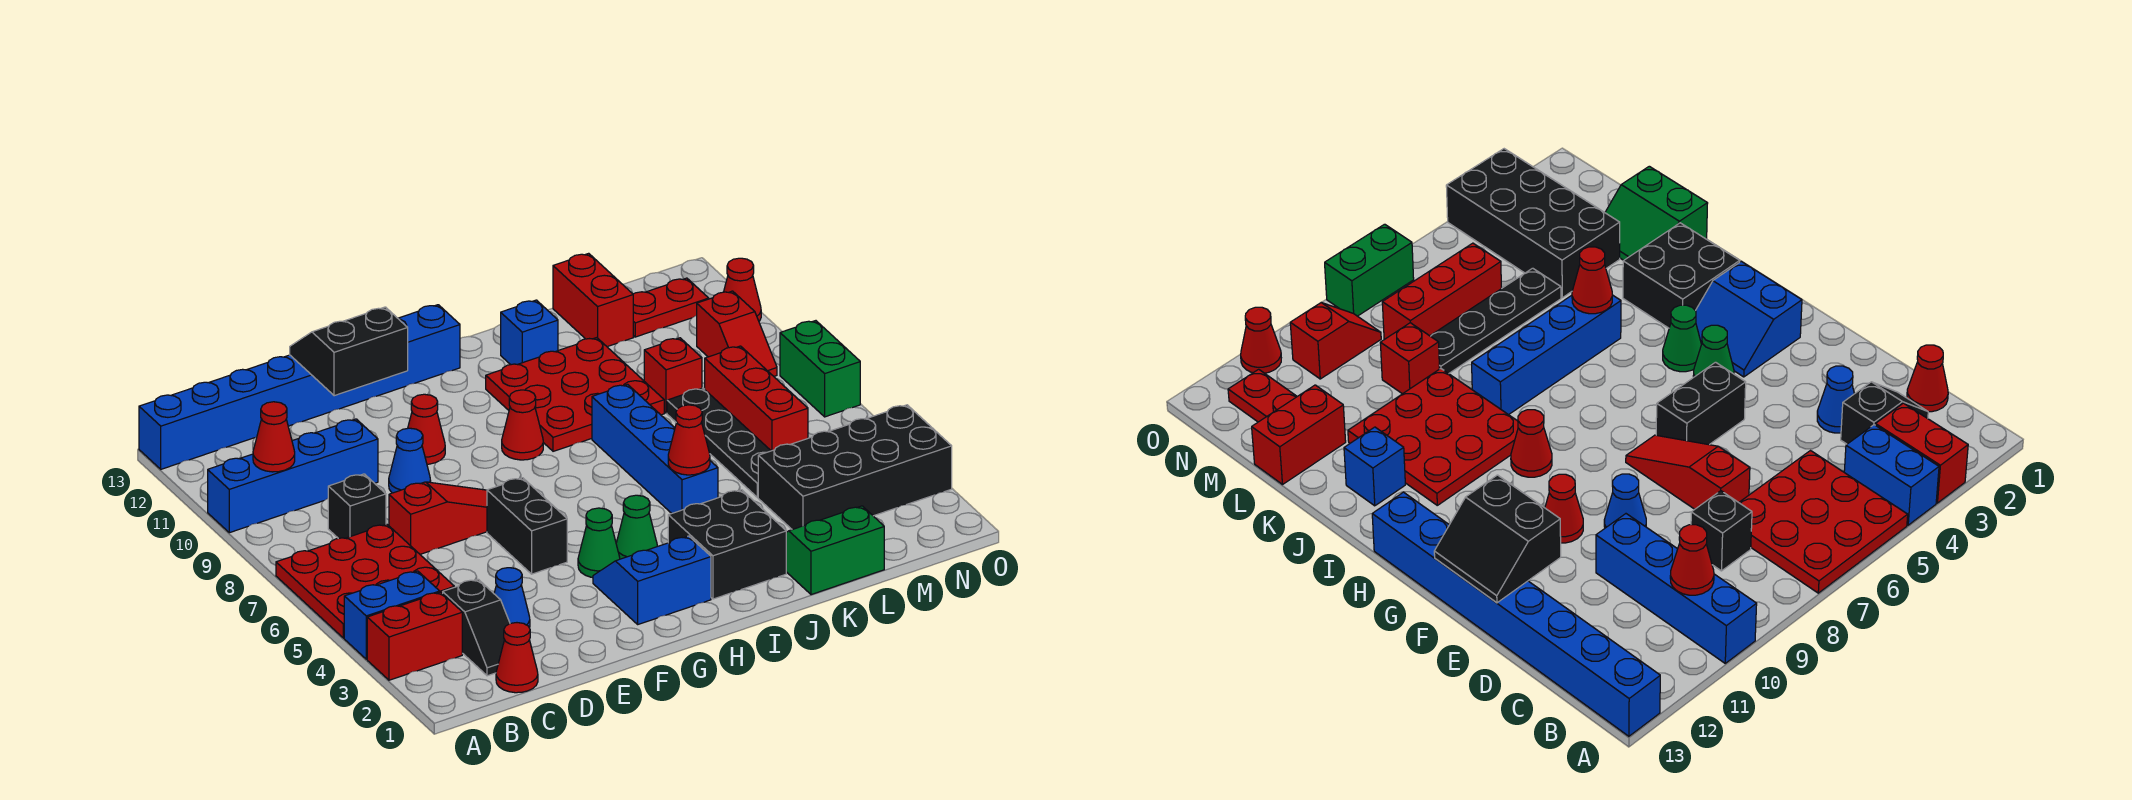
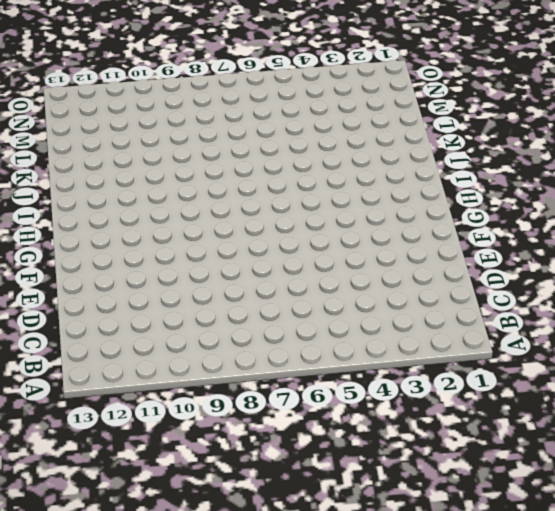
none -> red brick A3:B3 level 1
none -> blue brick A4:B4 level 1
none -> red plate A5:C7 level 1
none -> blue brick A10:D10 level 1

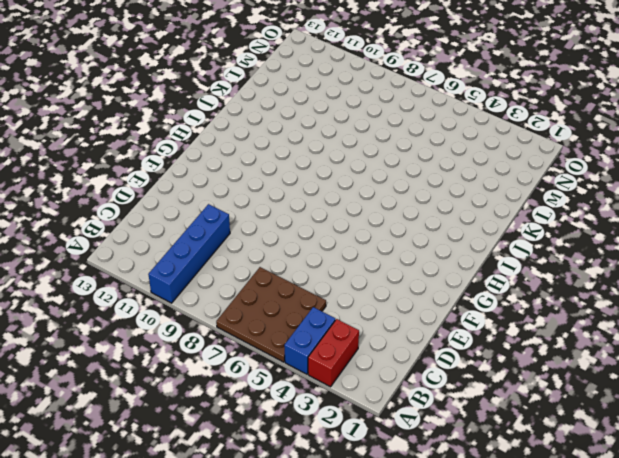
brown plate A5:C7 level 1 -> red plate A5:C7 level 1
none -> blue brick A13:H13 level 1
none -> red cone C1 level 1
none -> black slope C2:C3 level 1 top 3
none -> black brick C8 level 1

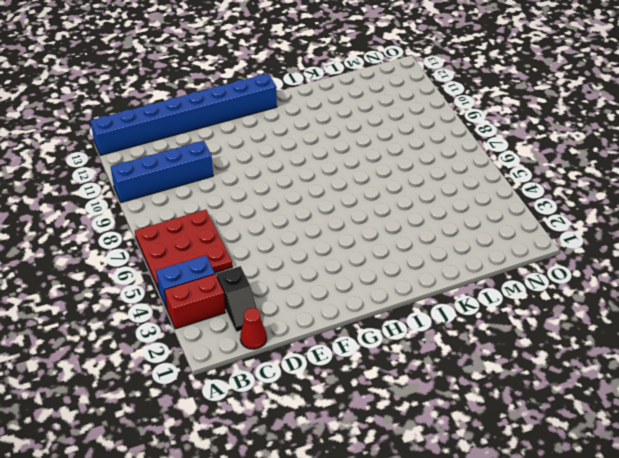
none -> black brick C8 level 1
none -> blue cone D3 level 1
none -> red slope D7:F7 level 1 top D
none -> blue cone E9 level 1

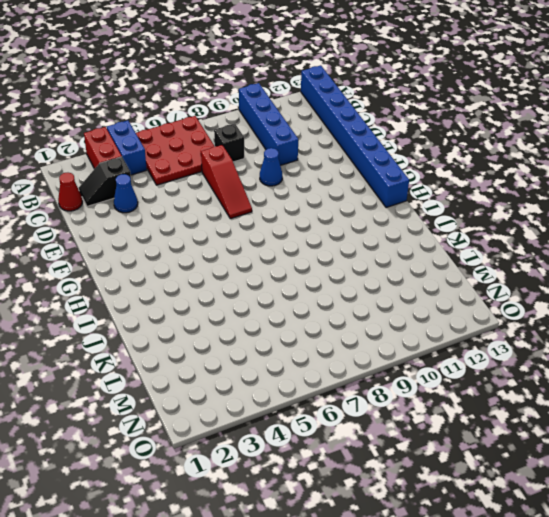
none -> black brick F5:F6 level 1
none -> red cone F10 level 1
none -> blue slope G2:H3 level 1 top 2
none -> green cone G4 level 1

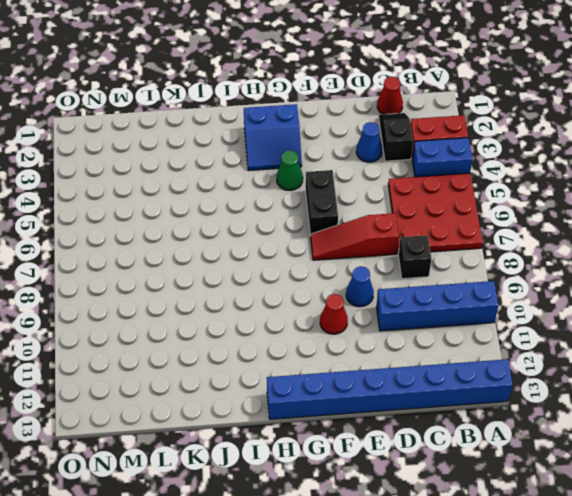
none -> green cone H4 level 1
none -> red cone H9 level 1
none -> black brick I2:J3 level 1
none -> red plate I9:K11 level 1

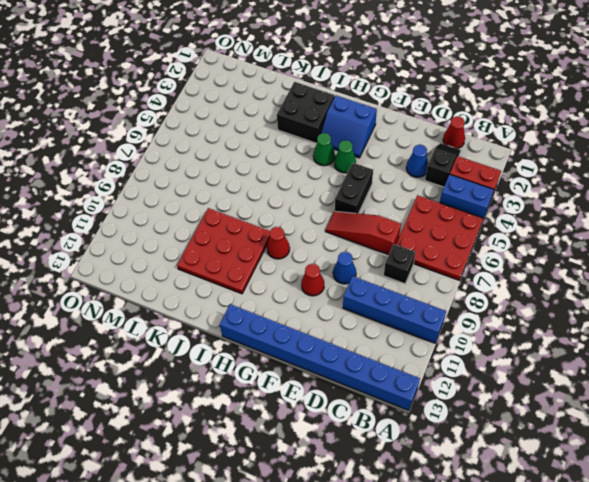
none -> blue brick J5:J8 level 1
none -> blue brick J12 level 1
none -> green slope K1:L2 level 1 top 1
none -> black brick L3:O4 level 1

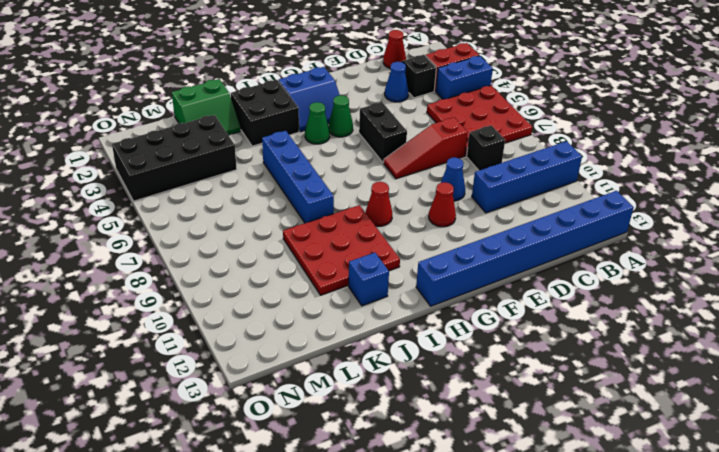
none -> black plate L5:L8 level 1
none -> red brick L9 level 1
none -> red brick L12:L13 level 1
none -> red brick M6:M8 level 1

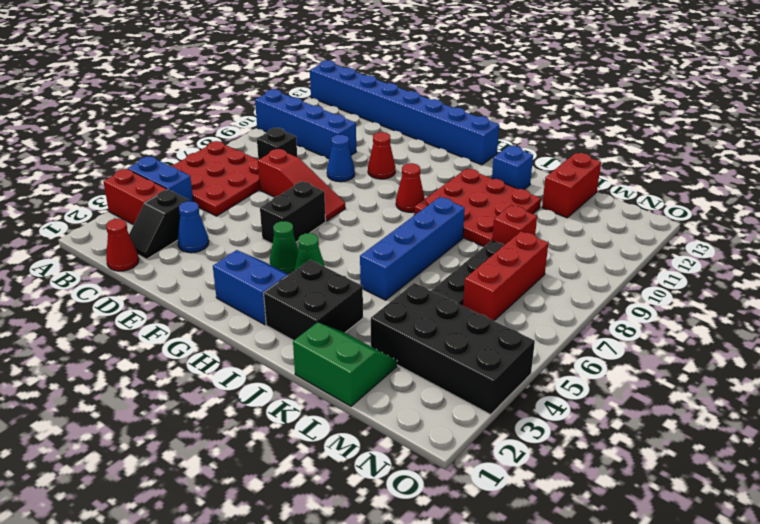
none -> red plate M12:N12 level 1
none -> red slope N9:N10 level 1 top 10
none -> green brick O7:O8 level 1
none -> red cone O11 level 1

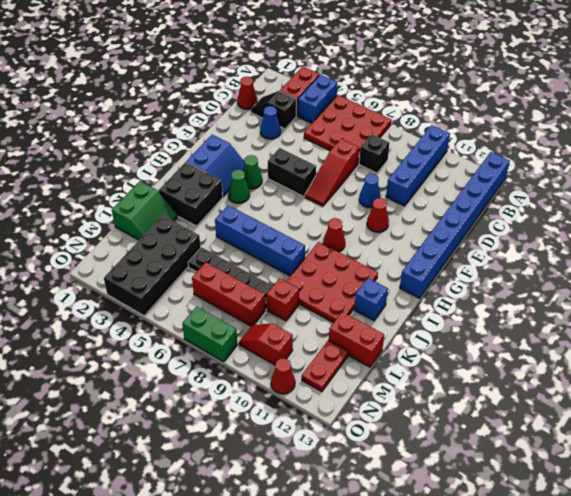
none -> red cone B10 level 2
none -> black slope E12:F13 level 2 top 12
none -> red cone J5 level 2

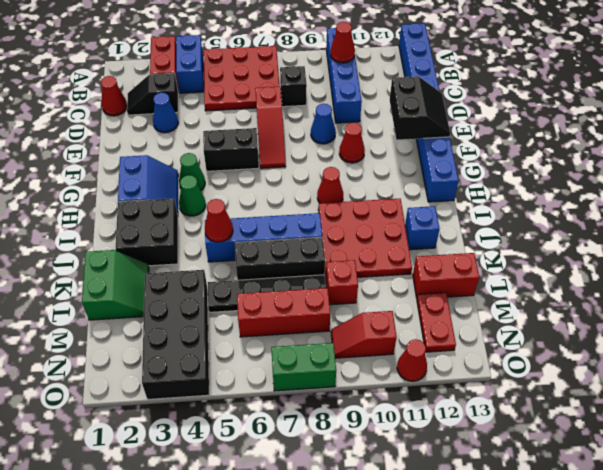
black brick K6:K8 level 1 -> none

